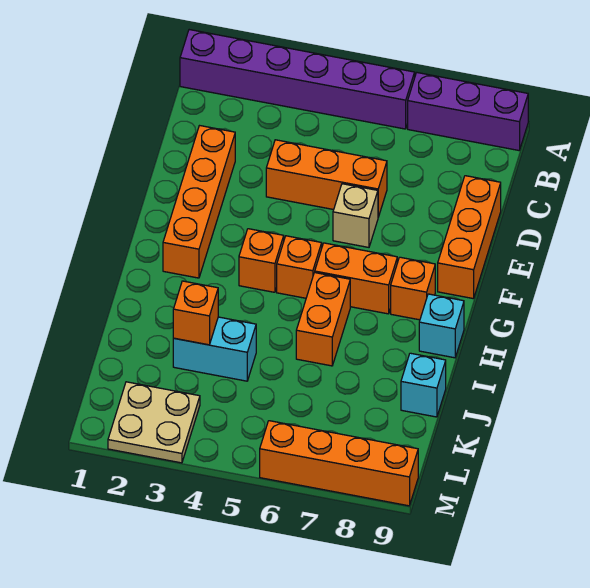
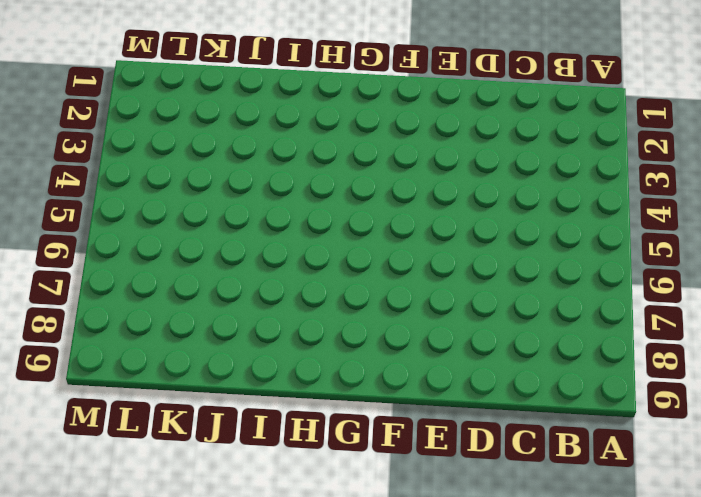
none -> purple brick A1:A6 level 1
none -> purple brick A7:A9 level 1
none -> orange brick D2:G2 level 1

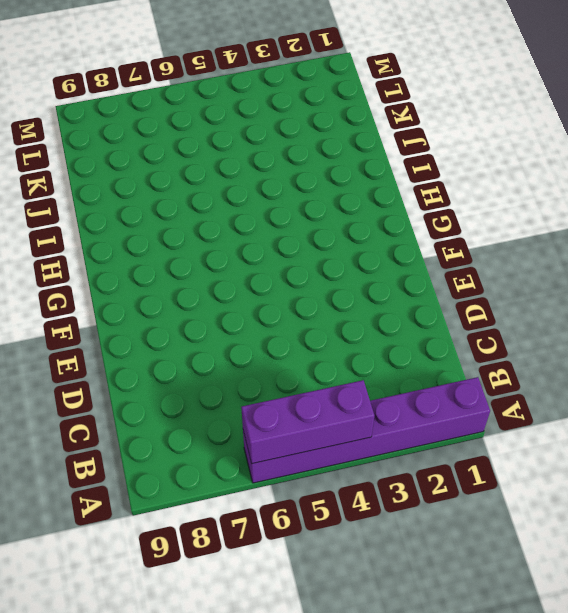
purple brick A4:A6 level 2 -> purple brick A7:A9 level 1
none -> orange brick D2:G2 level 1
none -> orange brick D4:D6 level 1
none -> orange brick D9:F9 level 1

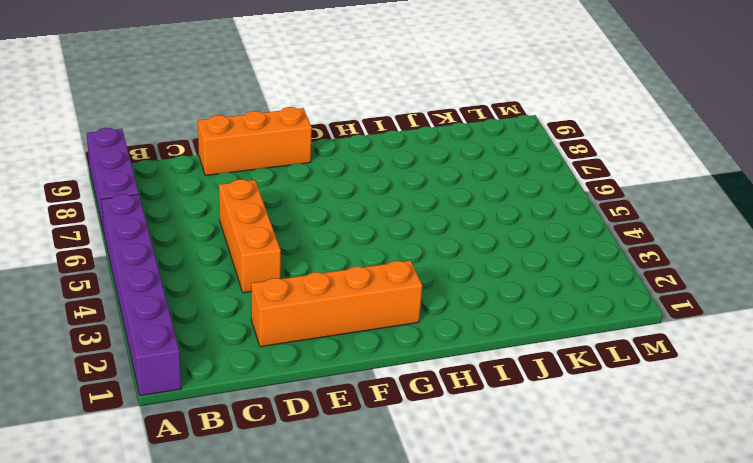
none -> tan brick E6 level 1
none -> orange brick G4 level 1
none -> orange brick G5 level 1

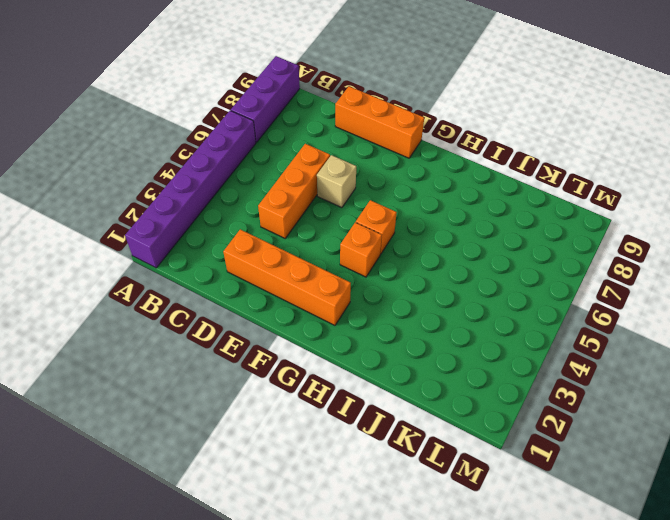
none -> orange brick G6:G7 level 1
none -> orange brick G8 level 1
none -> orange brick H6:I6 level 1

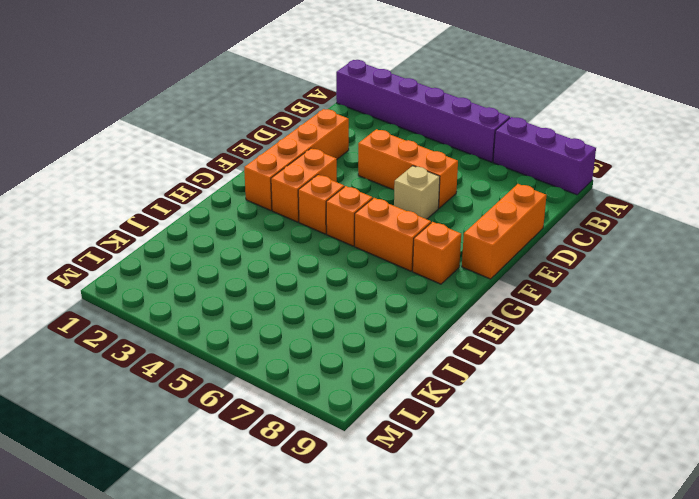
orange brick F3:G3 level 1 -> orange brick H6:I6 level 1
none -> cyan brick H9 level 1
none -> cyan brick J3:J4 level 1
none -> cyan brick J9 level 1

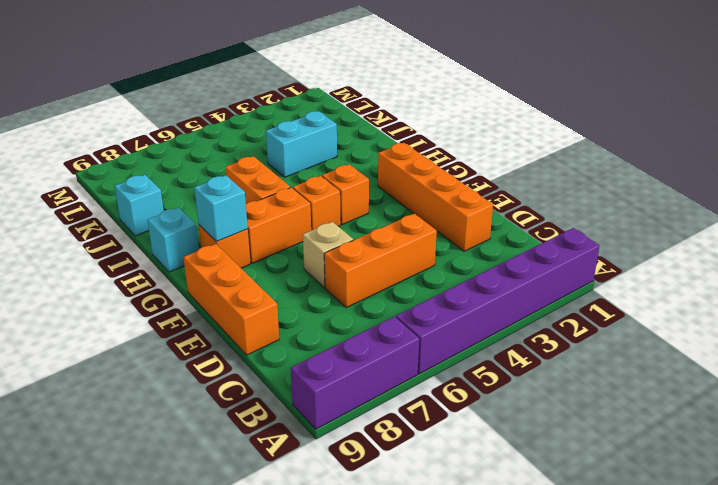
cyan brick G8 level 2 -> none
none -> tan plate L2:M3 level 1
none -> orange brick M6:M9 level 1
none -> orange brick J3 level 2

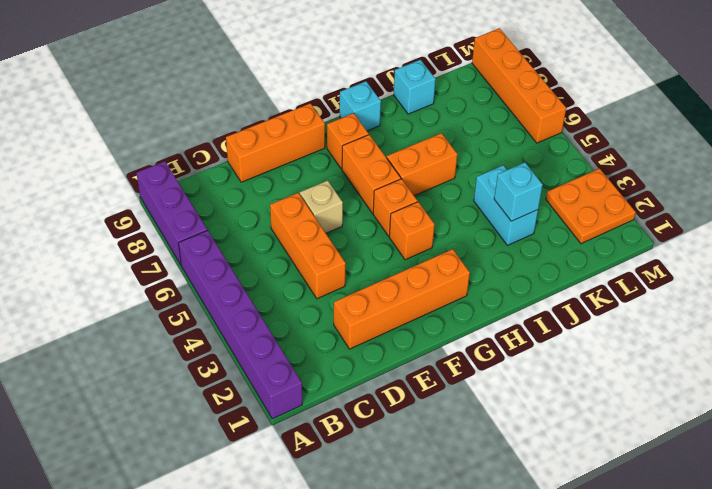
cyan brick J3 level 2 -> orange brick J3 level 2
orange plate L2:M3 level 1 -> tan plate L2:M3 level 1

